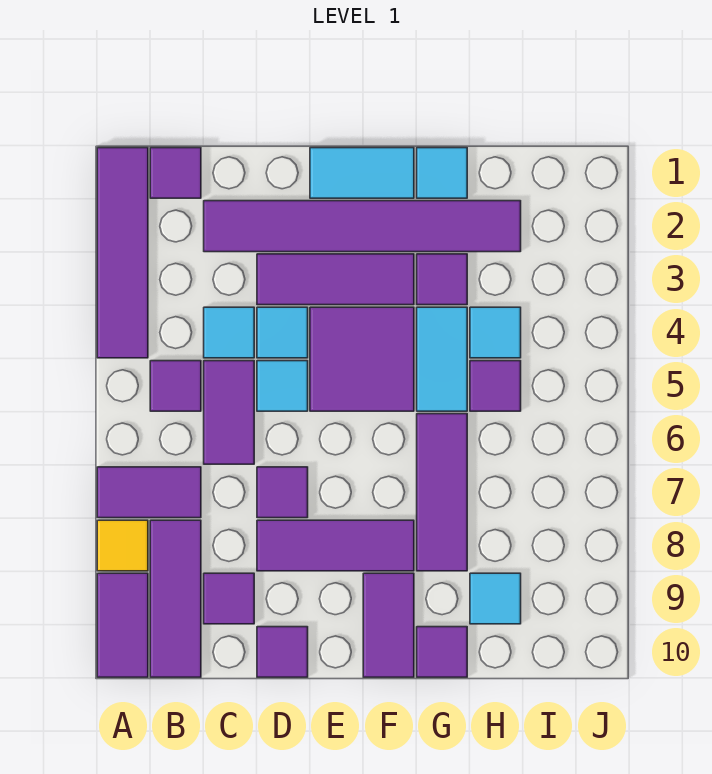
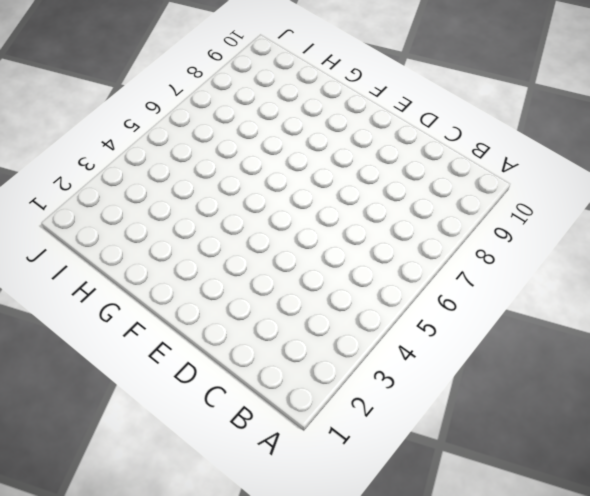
none -> purple tile A1:A4 level 1
none -> purple tile A7:B7 level 1
none -> yellow tile A8 level 1

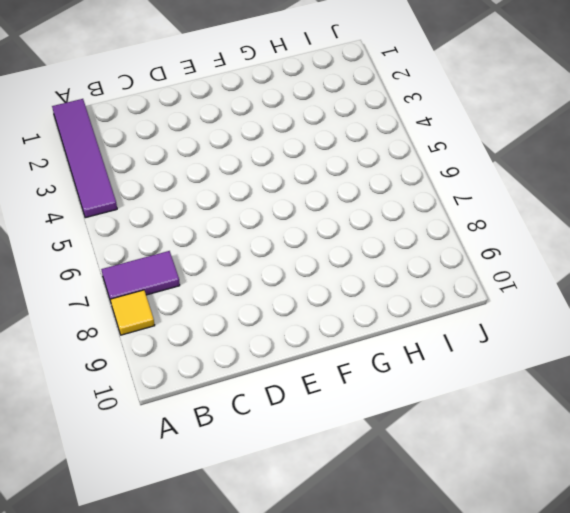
none -> purple tile A9:A10 level 1
none -> purple tile B1 level 1
none -> purple tile B5 level 1

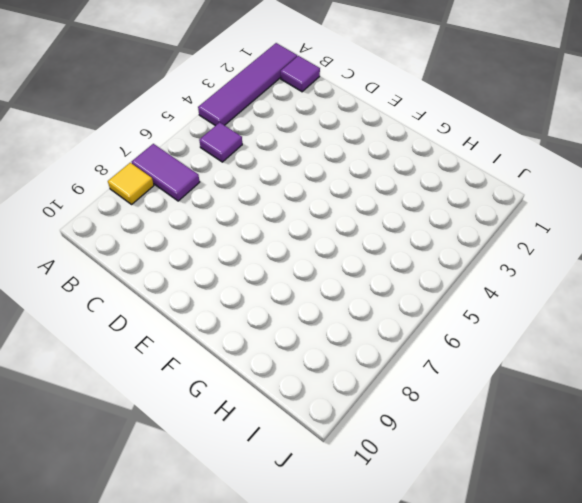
none -> purple tile A9:A10 level 1
none -> purple tile B8:B10 level 1
none -> purple tile C2:H2 level 1

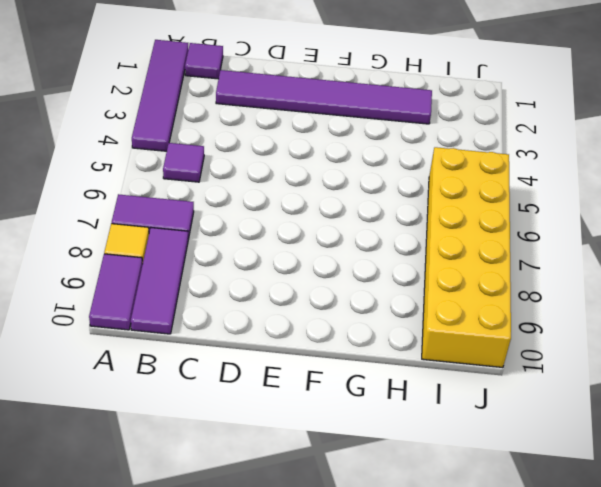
yellow brick I5:J10 level 1 -> none
none -> cyan tile C4 level 1
none -> purple tile C5:C6 level 1
none -> purple tile C9 level 1

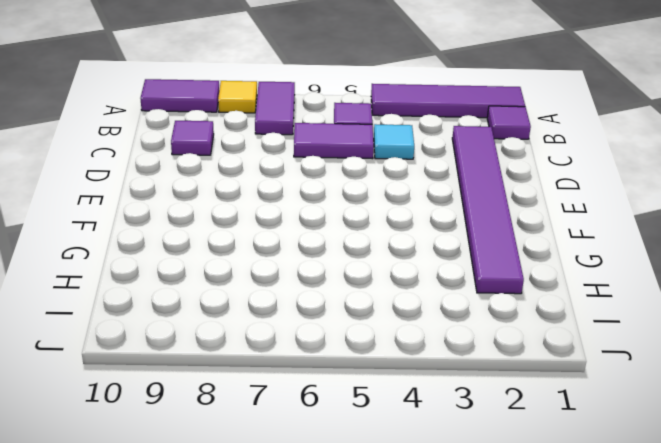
none -> purple tile B8:B10 level 1
none -> purple tile D3:F3 level 1
none -> cyan tile D4 level 1

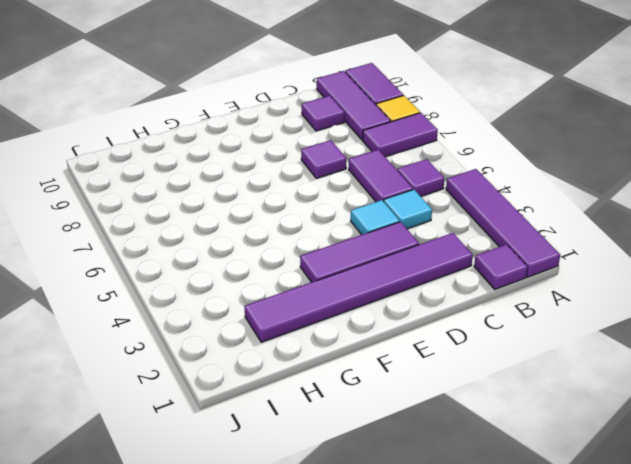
none -> cyan tile D5 level 1
none -> purple tile D8:F8 level 1
none -> purple tile D10 level 1

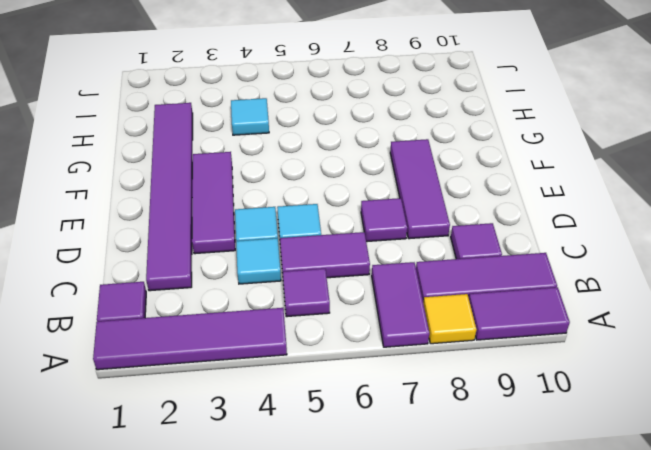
none -> purple tile D10 level 1
none -> cyan tile E1:F1 level 1
none -> purple tile E4:F5 level 1

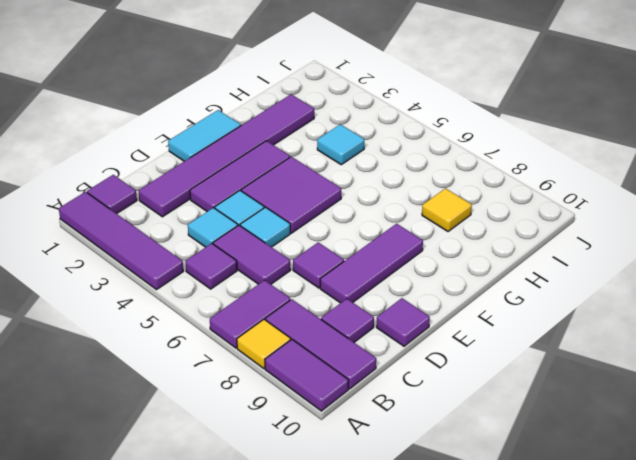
yellow tile H8 level 1 -> none
none -> purple tile F9:F10 level 1
none -> cyan tile G1 level 1
none -> purple tile G3 level 1

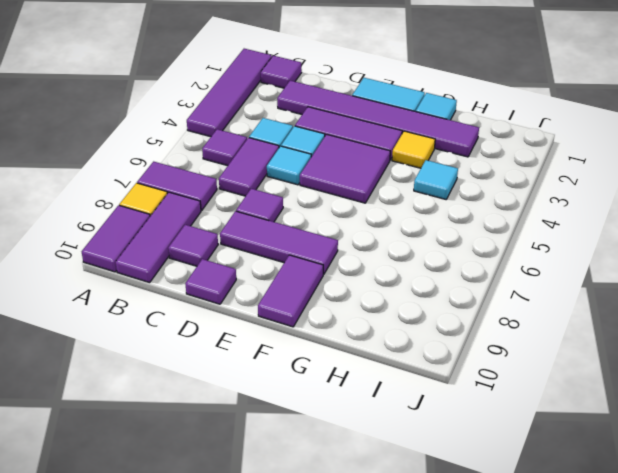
yellow tile G3 level 1 -> purple tile G3 level 1
none -> cyan tile G4:G5 level 1
none -> purple tile G6:G8 level 1
none -> purple tile G10 level 1

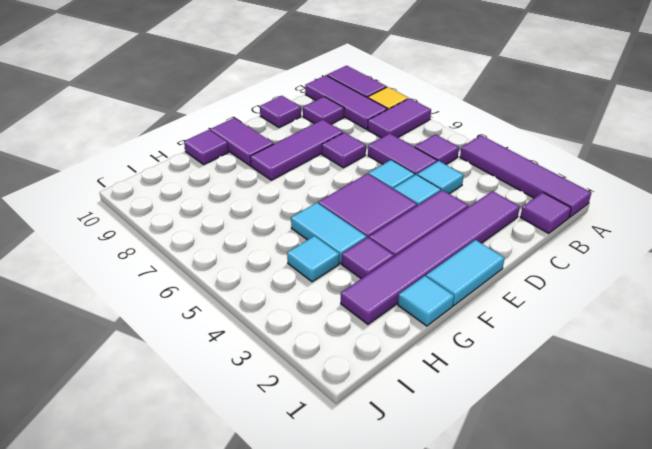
none -> purple tile G6:G8 level 1
none -> purple tile H5 level 1
none -> cyan tile H9 level 1

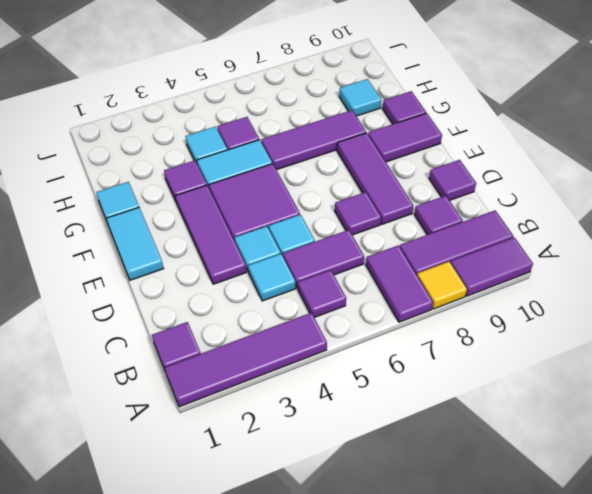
none -> purple tile C2:H2 level 1

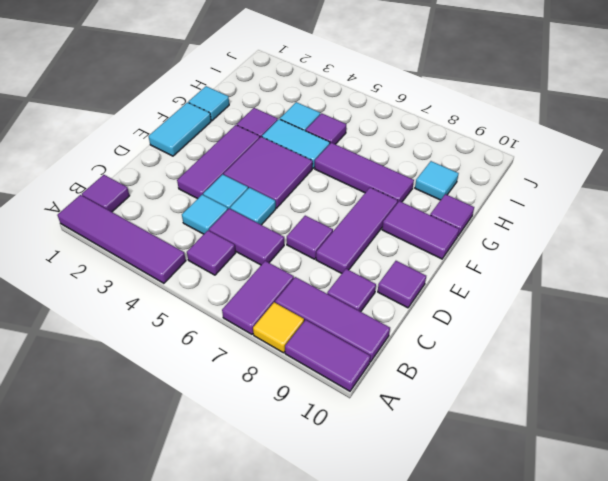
none -> purple tile C2:H2 level 1

